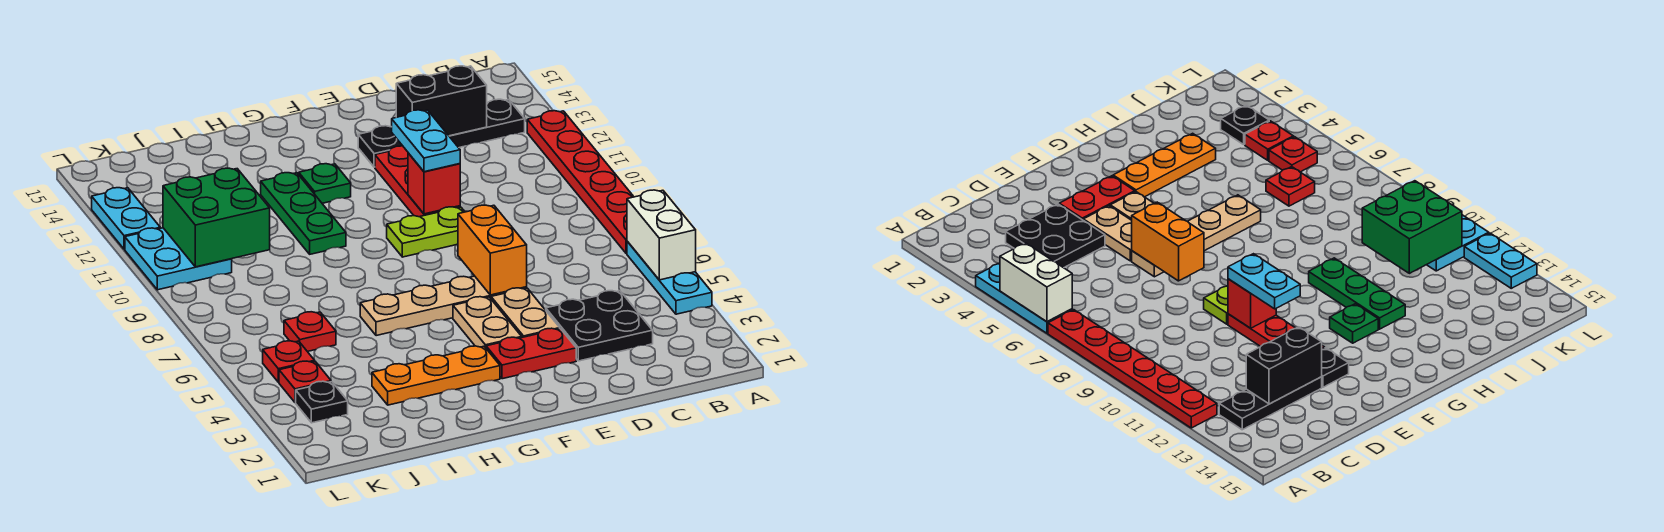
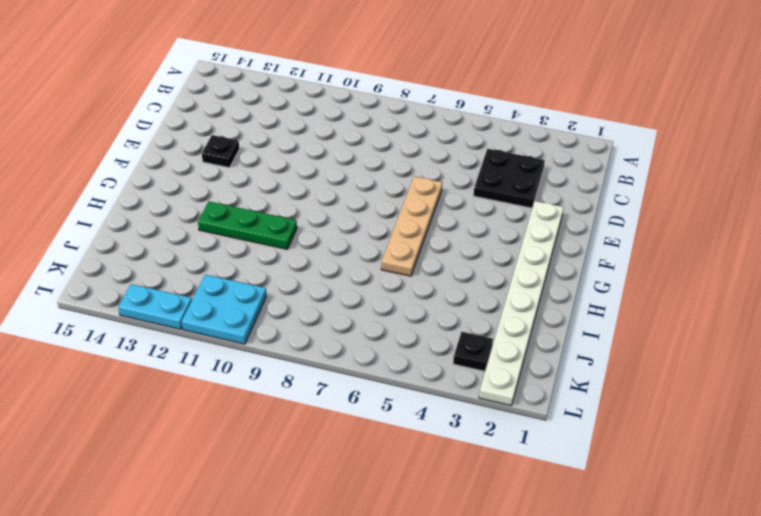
white plate E2:L2 level 1 -> none
none -> cyan plate A4:A6 level 1
none -> red plate A7:A12 level 1
none -> black plate B13:D13 level 1

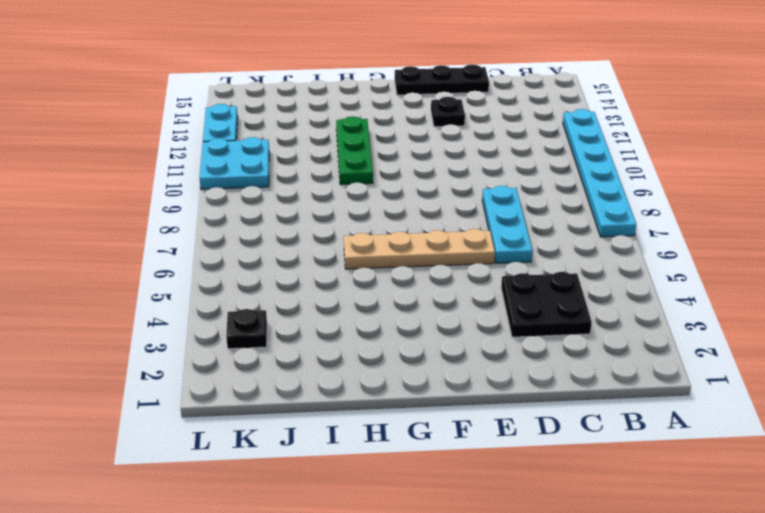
cyan plate A7:A12 level 1 -> red plate A7:A12 level 1
cyan plate D6:D8 level 1 -> cyan plate A4:A6 level 1
black plate D15:F15 level 1 -> black plate B13:D13 level 1
none -> red plate E3:F3 level 1
none -> tan plate E4:E5 level 1
none -> lime plate E9:F9 level 1

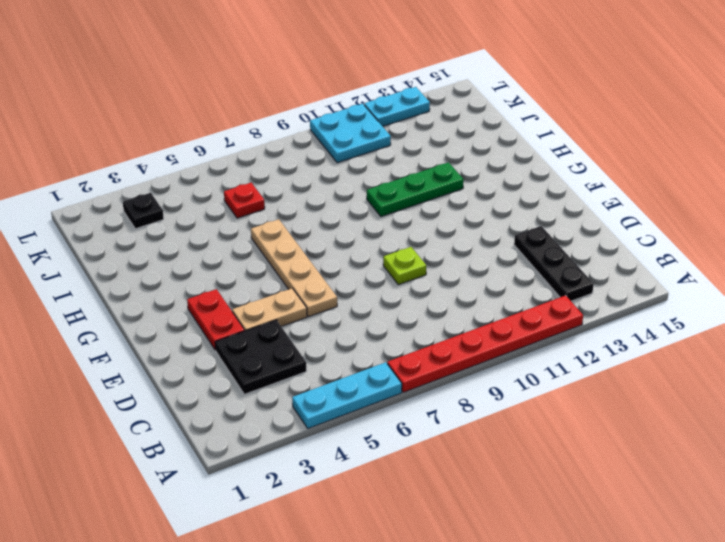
lime plate E9 level 1 -> lime plate E9:F9 level 1
none -> red plate E10:E12 level 1
none -> black plate E13 level 1
none -> tan plate F4:F5 level 1

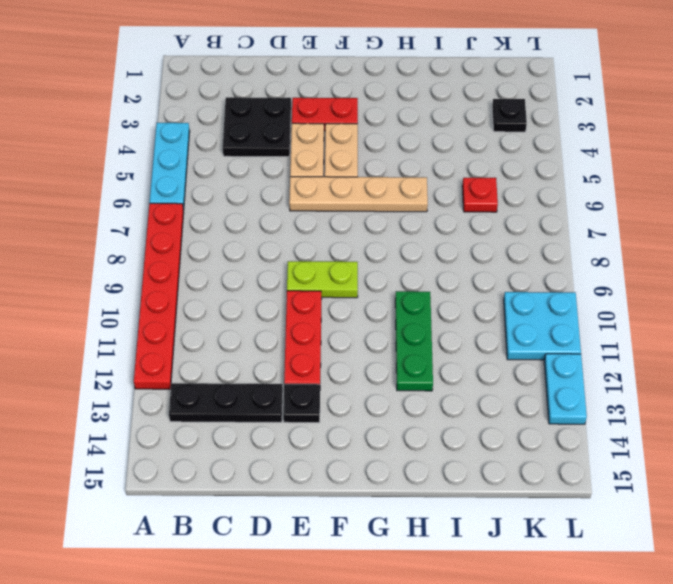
none -> orange plate G3:I3 level 1
none -> green plate G12 level 1
none -> red plate K4 level 1

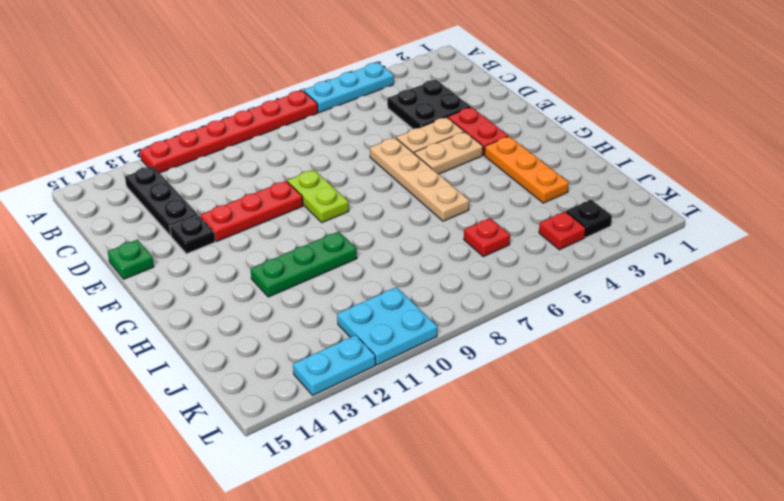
green plate E15 level 1 -> green plate G12 level 1
none -> red plate K5 level 1
none -> white brick A5:A6 level 2
none -> black brick C13:D13 level 2

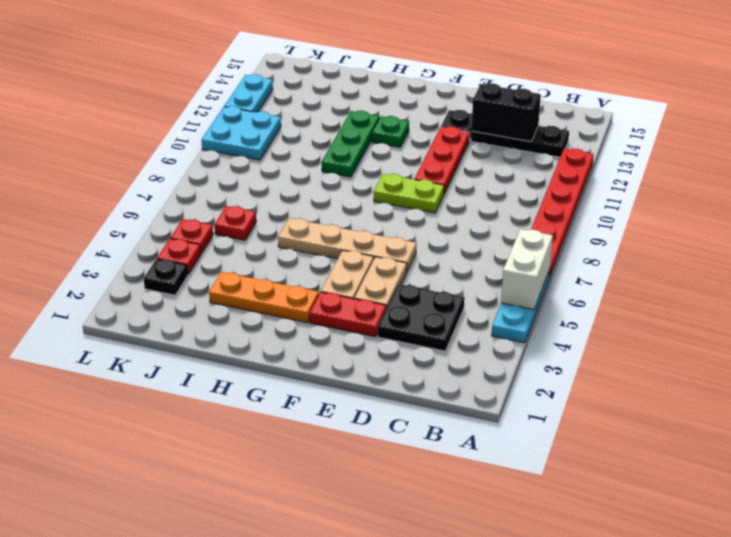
none -> orange brick E6:E7 level 2
none -> red brick E10 level 2
none -> green brick J10:K11 level 2

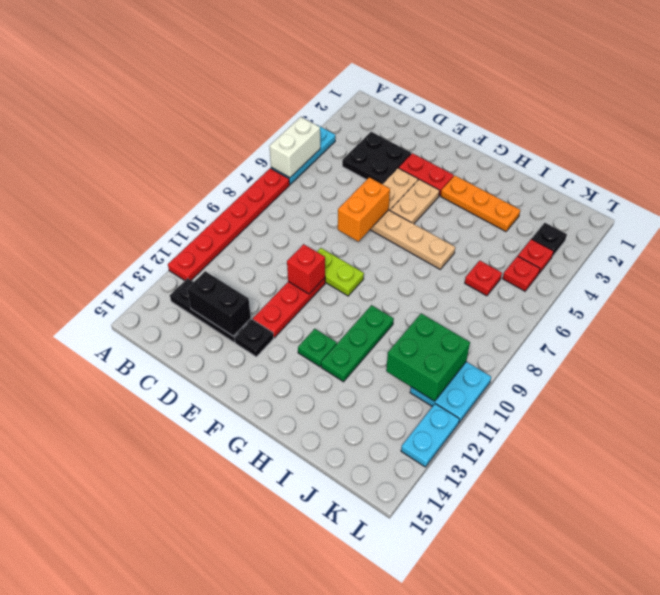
none -> cyan plate E10:E11 level 3

